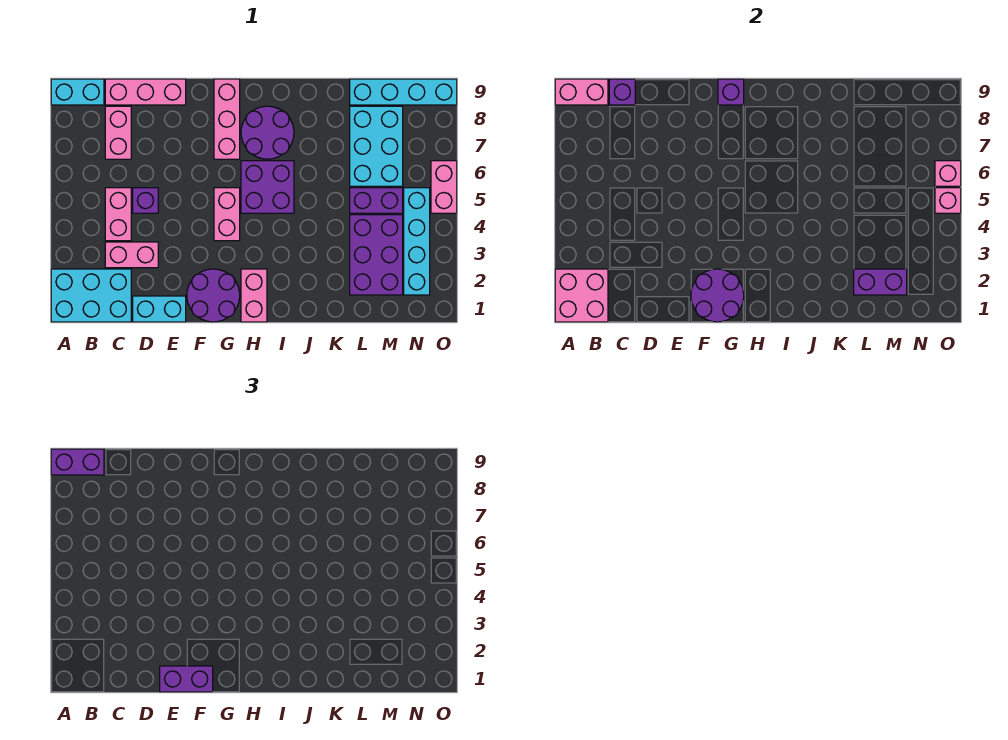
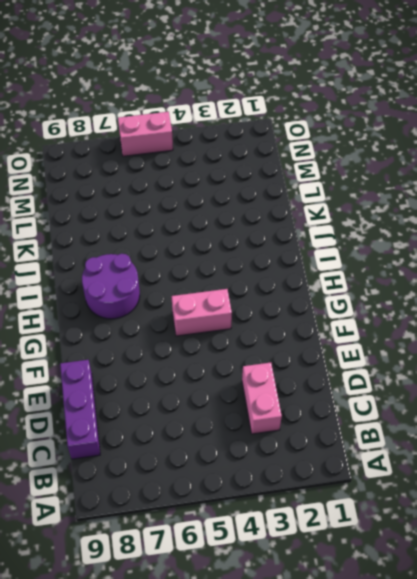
purple brick C9:E9 level 1 -> pink brick C9:E9 level 1
none -> cyan brick A1:C2 level 1
none -> cyan brick A9:B9 level 1
none -> pink brick C4:C5 level 1
none -> pink brick C7:C8 level 1

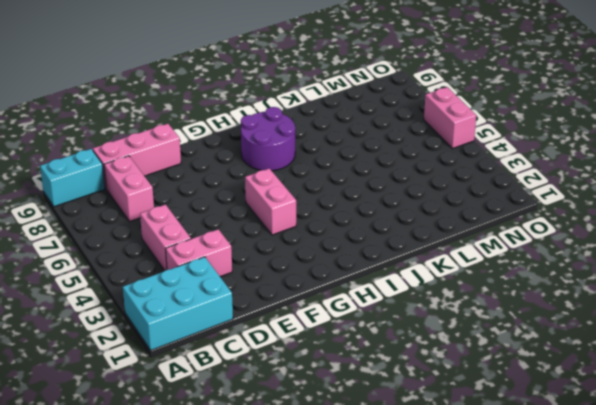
none -> cyan brick D1:E1 level 1
none -> purple brick D5 level 1
none -> purple round brick F1:G2 level 1
none -> pink brick G7:G9 level 1

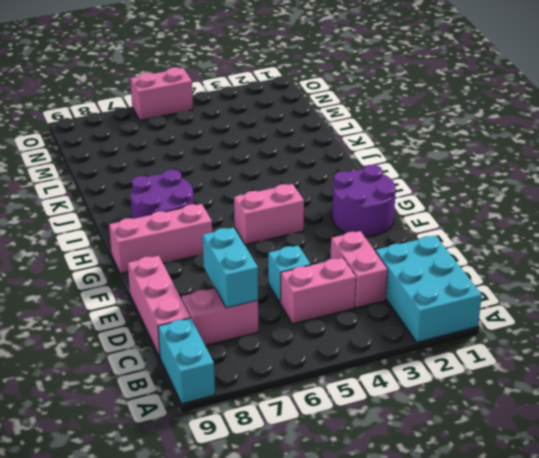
cyan brick C7:D7 level 2 -> cyan brick D1:E1 level 1
cyan brick D5 level 1 -> purple brick D5 level 1
none -> pink brick H1:H2 level 1
none -> purple brick H5:I6 level 1
none -> purple brick L2:M4 level 1
none -> purple brick L5:M5 level 1

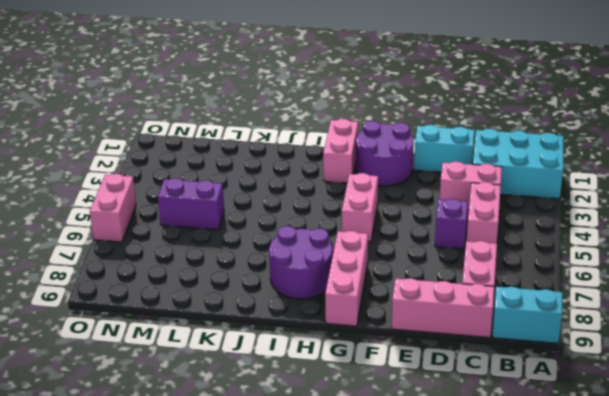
none -> purple brick H5:I6 level 1
none -> purple brick L2:M4 level 1
none -> cyan brick L6:M8 level 1
none -> cyan brick L9:O9 level 1

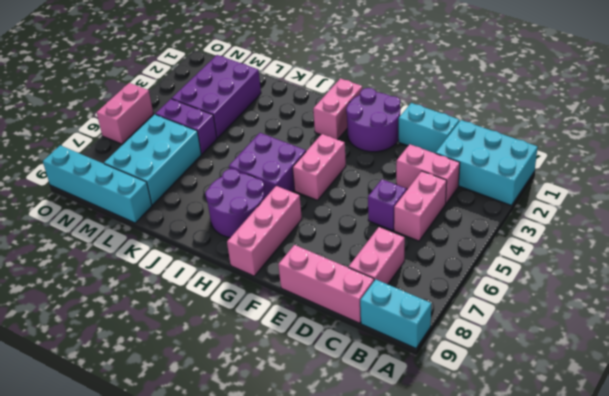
none -> cyan brick N2:N5 level 1
none -> pink brick A1:B2 level 2
none -> pink brick A9:B9 level 2
none -> purple brick C9 level 2

